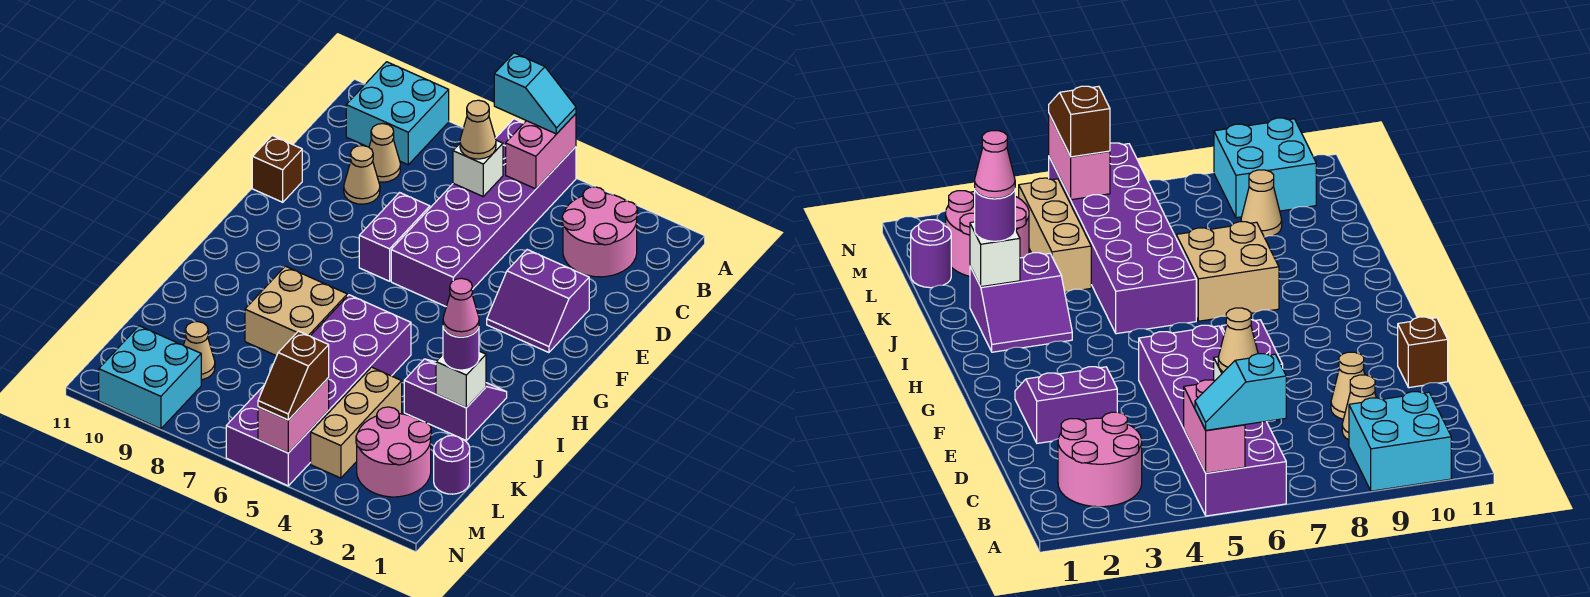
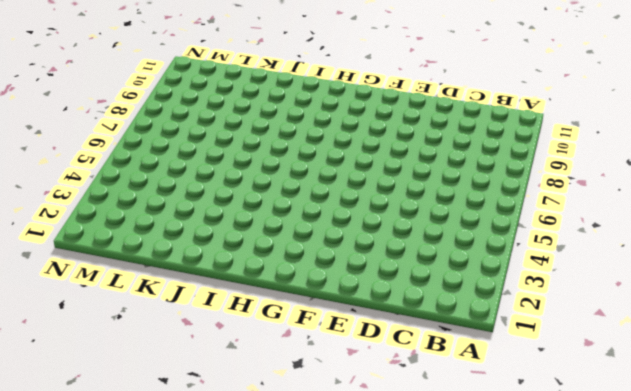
none -> purple brick A5:F6 level 1
none -> cyan brick A9:B10 level 1
none -> pink round brick B2:C3 level 1

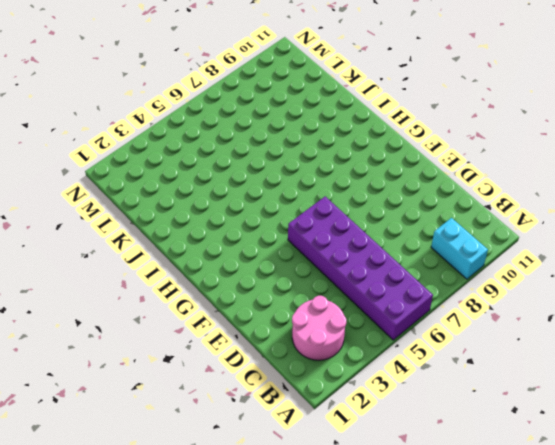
cyan brick A9:B9 level 1 -> cyan brick A9:B10 level 1
none -> tan cone C9 level 1
none -> tan cone D9 level 1
none -> purple slope E2:F3 level 1 top E

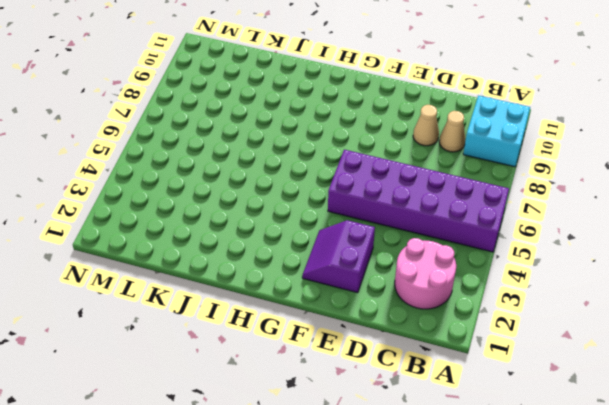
none -> purple brick E7:F7 level 1
none -> brown brick E11 level 1
none -> purple slope I2:J3 level 1 top J

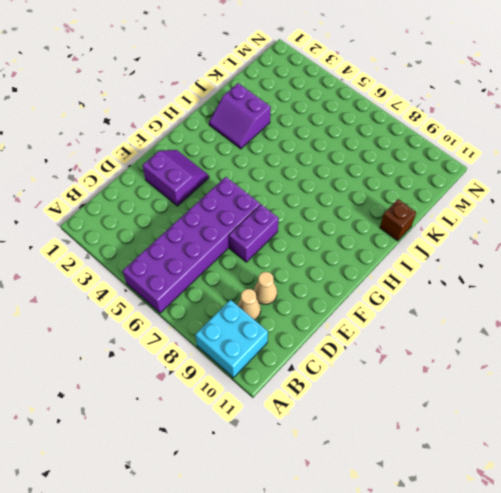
brown brick J11 level 1 -> brown brick E11 level 1
none -> pink round brick B2:C3 level 1
none -> purple brick I5:N6 level 1
none -> tan brick I7:J8 level 1

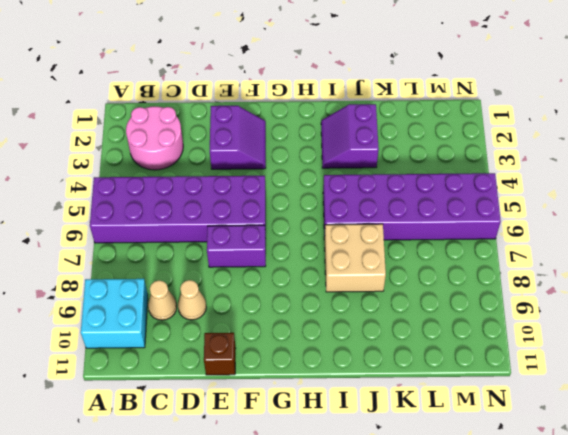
none -> tan brick K4:M4 level 1
none -> purple round brick L1 level 1
none -> pink round brick L2:M3 level 1

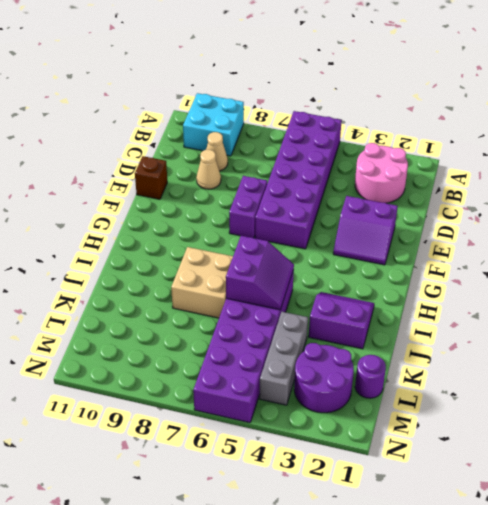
purple slope I5:J6 level 2 top 6 -> none
grey brick K4:M4 level 1 -> tan brick K4:M4 level 1
purple round brick L2:M3 level 1 -> pink round brick L2:M3 level 1
none -> tan cone L9 level 1
none -> cyan brick M9:N10 level 1
none -> pink brick A5:B5 level 2

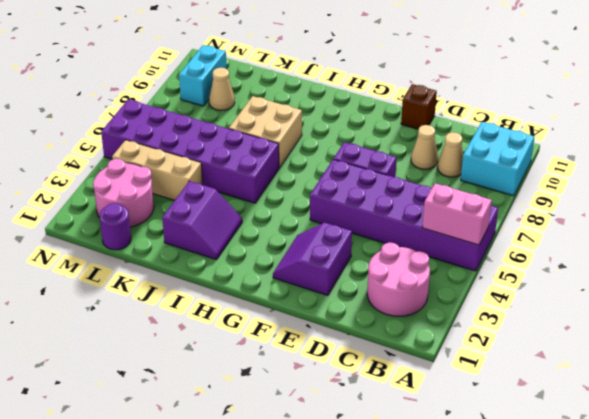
cyan brick M9:M10 level 1 -> cyan brick M9:N10 level 1
none -> white brick C6 level 2
none -> white brick J2 level 2
none -> pink brick M5:N5 level 2

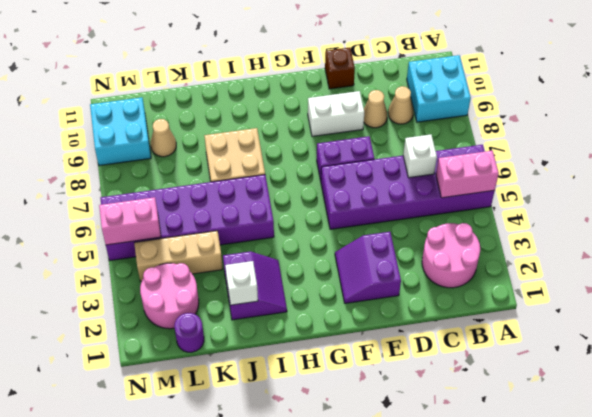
white brick E9:F9 level 1 -> none
none -> cyan slope A5:A6 level 3 top 6
none -> tan cone C6 level 3
none -> purple round brick J2 level 3

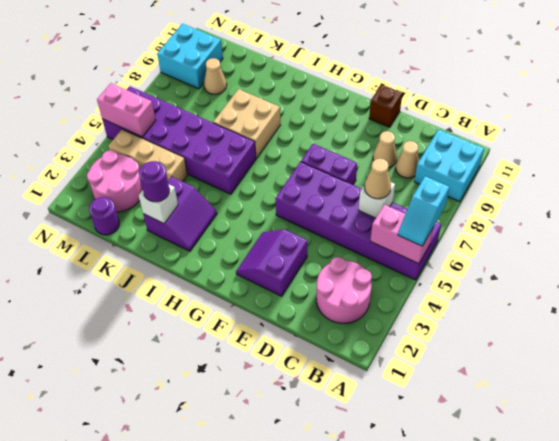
none -> brown slope M5:N5 level 3 top M
none -> pink cone J2 level 4

